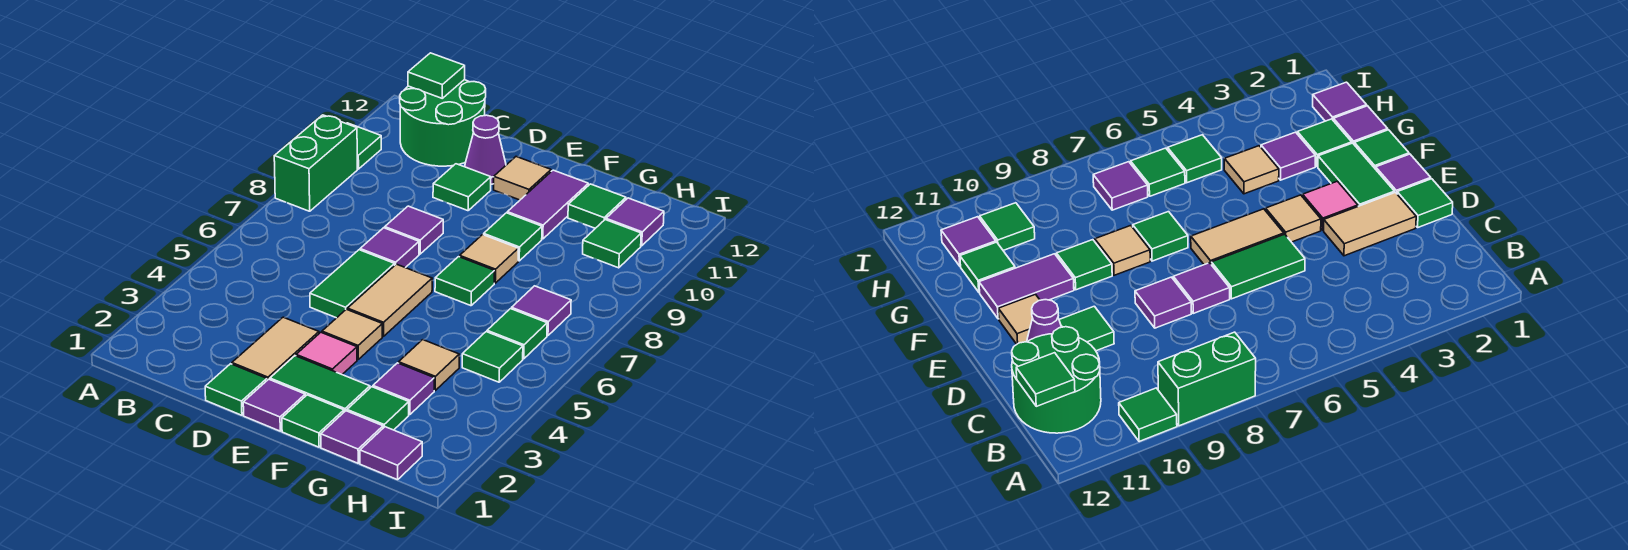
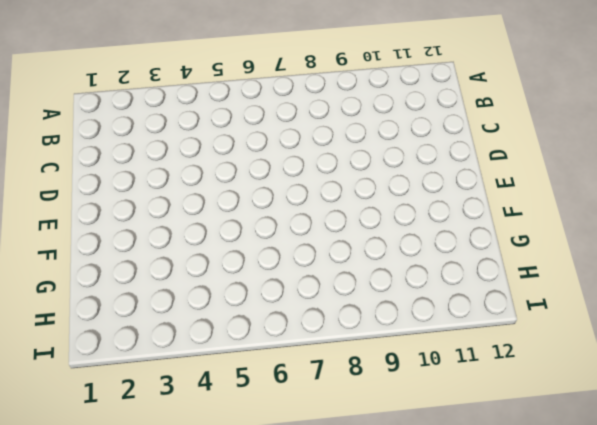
none -> green brick A8:A9 level 1
none -> green tile A10 level 1
none -> green round brick B11:C12 level 1
none -> green tile D1 level 1

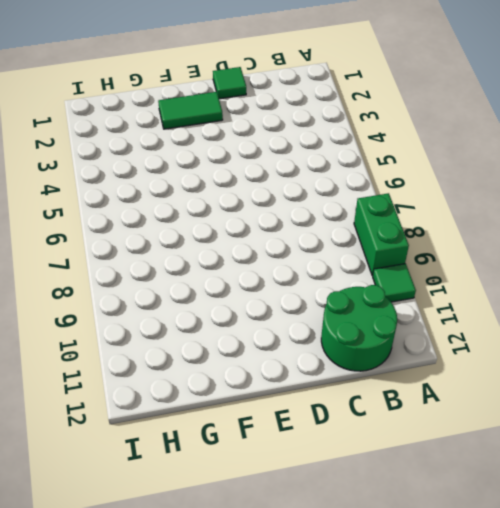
none -> tan tile D2:D3 level 1
none -> green tile D5:D6 level 1
none -> purple tile D7 level 1
none -> purple tile D8 level 1

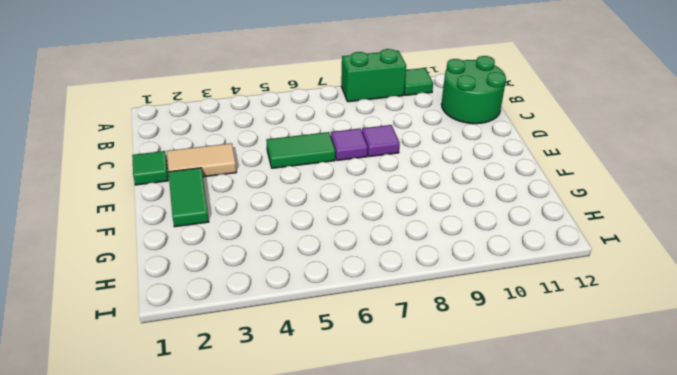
none -> green tile D10 level 1
none -> purple cone D11 level 1
none -> purple tile E1 level 1
none -> pink tile E3 level 1

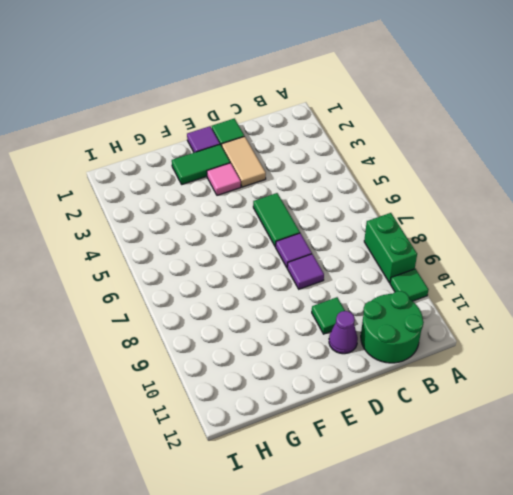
none -> tan tile E4 level 1
none -> tan tile E5:E6 level 1
none -> tan tile E11 level 1
none -> green tile F1 level 1

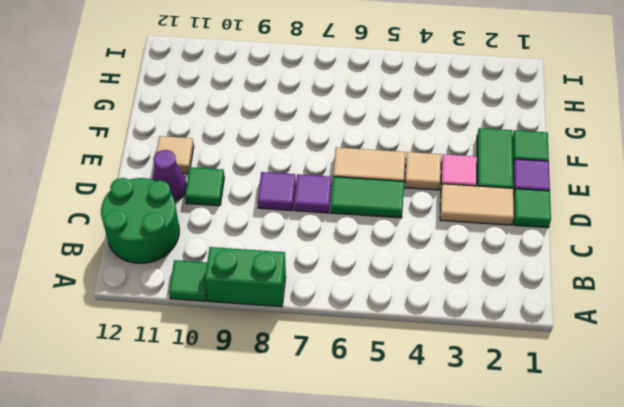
none -> green tile F7 level 1
none -> tan tile F8 level 1
none -> green tile F9 level 1
none -> purple tile F10:F11 level 1

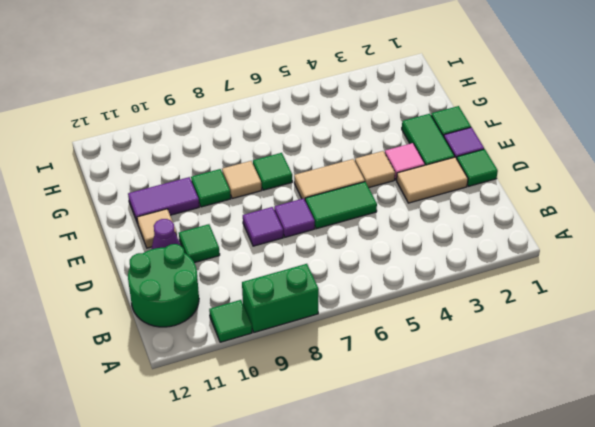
none -> purple tile G1 level 1
none -> green tile G2 level 1
none -> purple tile G3 level 1
none -> tan tile G4 level 1

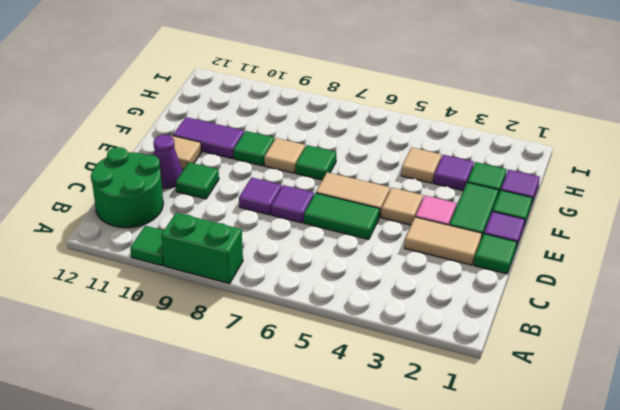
none -> green tile G11 level 1
none -> purple tile H1 level 1
none -> green tile H5 level 1
none -> green tile H6 level 1

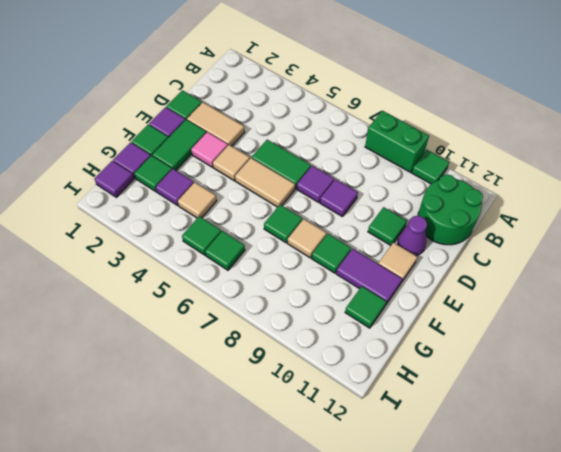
none -> purple tile H7 level 1
none -> green tile H10 level 1
none -> purple tile H11 level 1
none -> green tile B12 level 2

